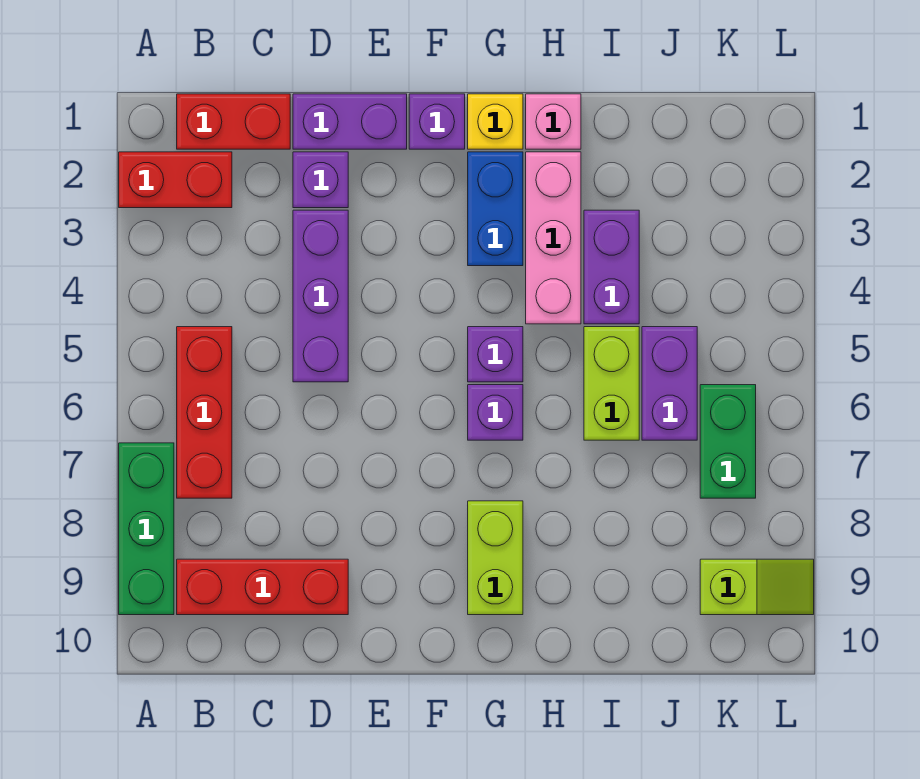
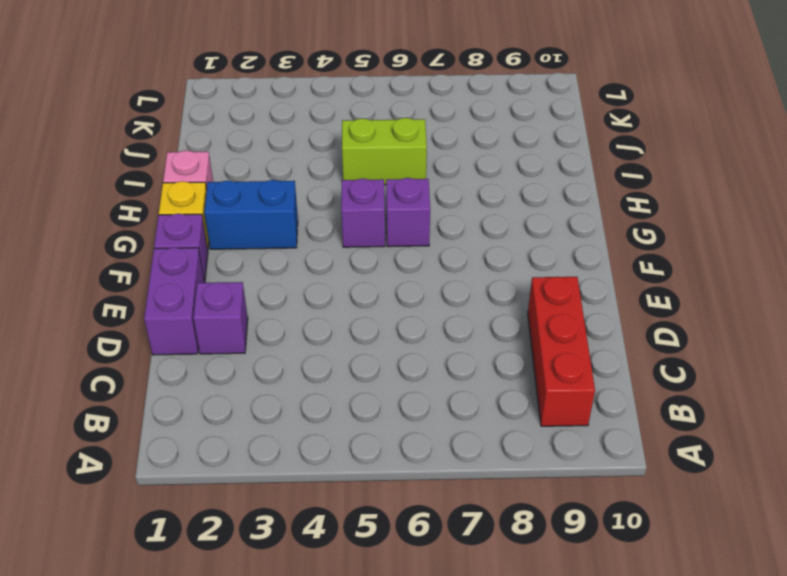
none -> red brick A2:B2 level 1
none -> green brick A7:A9 level 1
none -> red brick B1:C1 level 1

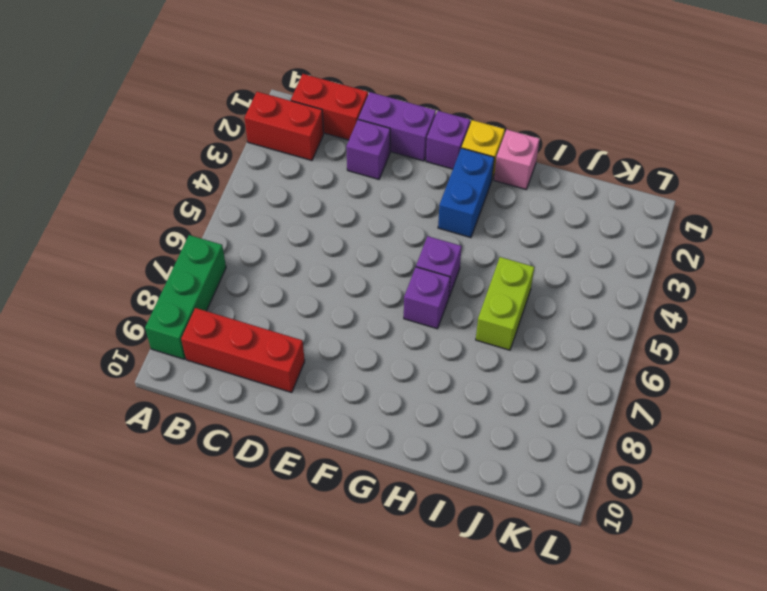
none -> red brick B5:B7 level 1
none -> purple brick D3:D5 level 1
none -> lime brick G8:G9 level 1

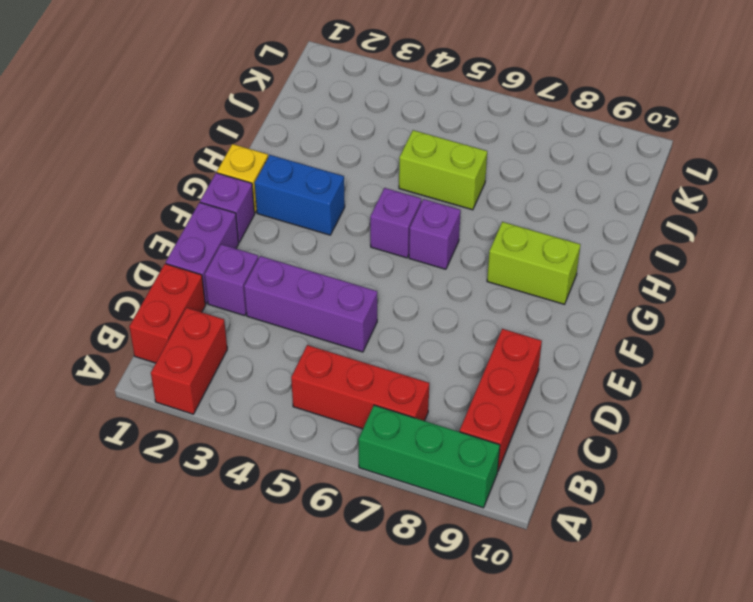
none -> pink brick H1 level 1
none -> pink brick H2:H4 level 1
none -> purple brick I3:I4 level 1

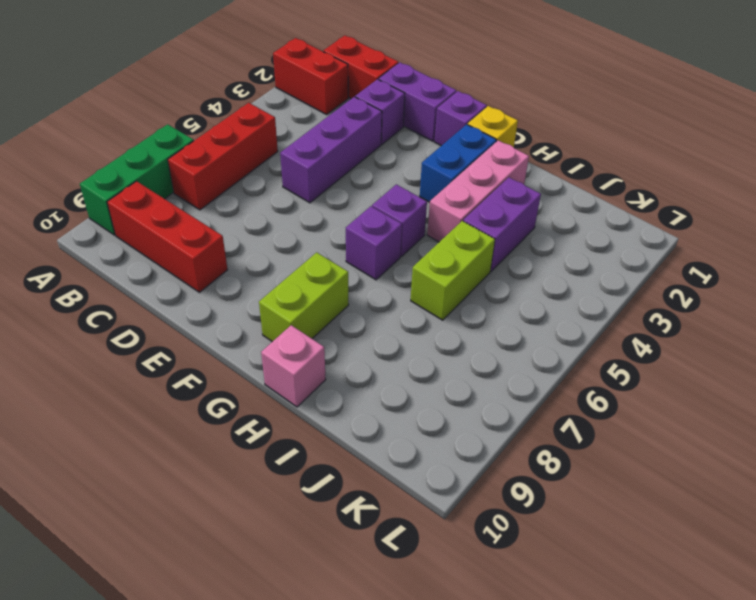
pink brick H10 level 1 -> pink brick H1 level 1
none -> purple brick J5:J6 level 1
none -> green brick K6:K7 level 1
none -> lime slope K9:L9 level 1 top K

